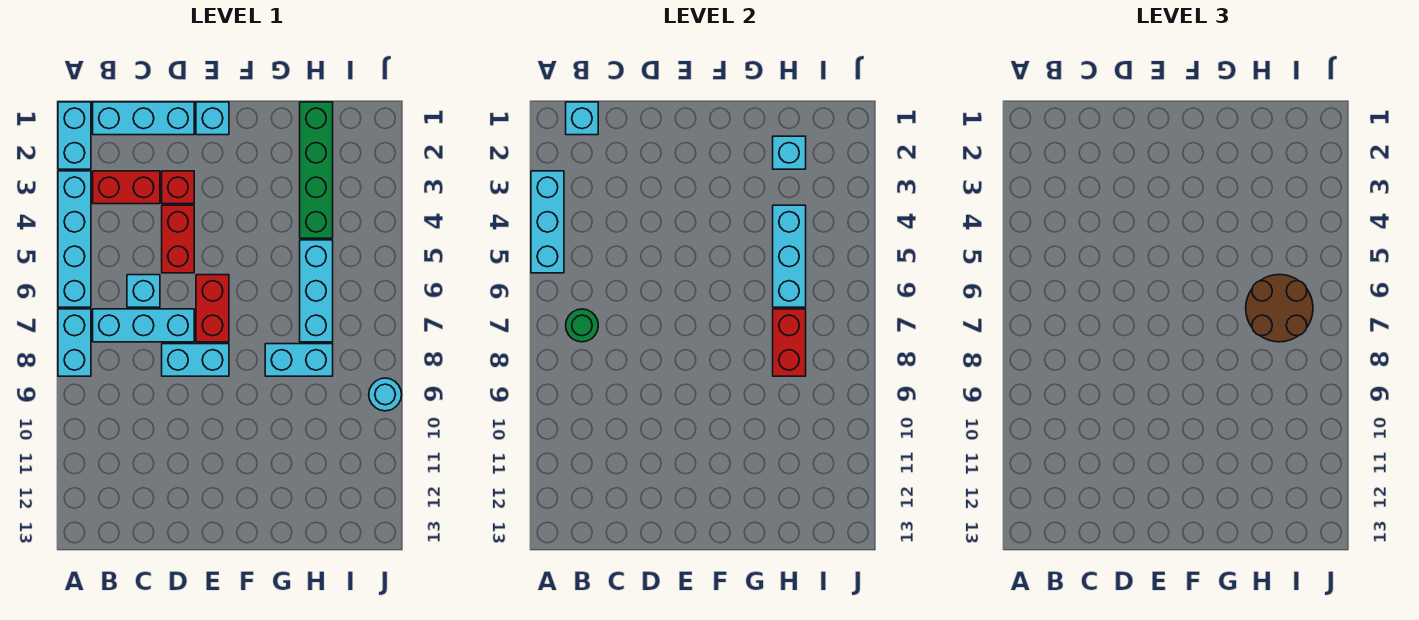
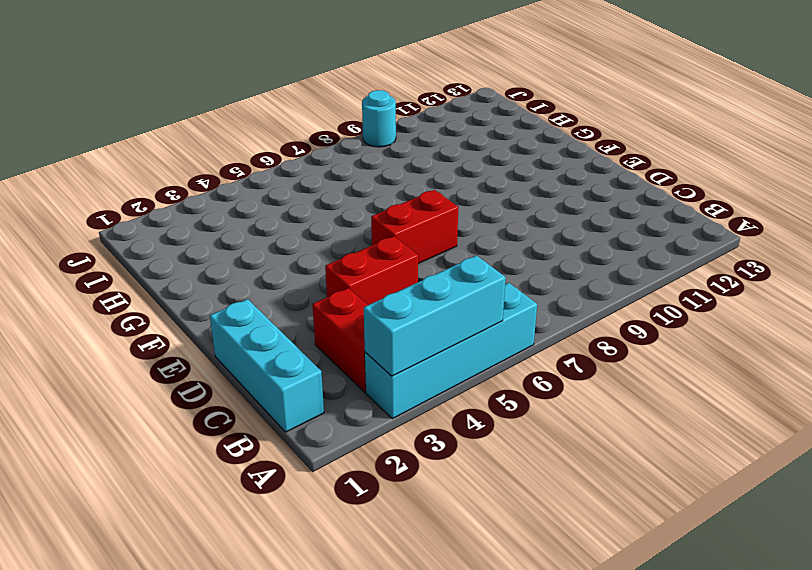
none -> cyan brick A1:A2 level 1
none -> cyan brick A7:A8 level 1
none -> cyan brick B7:D7 level 1

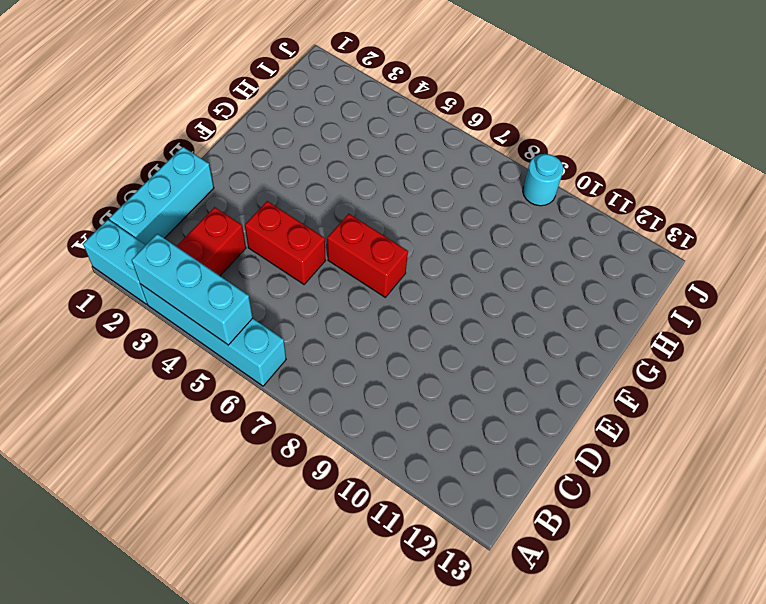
none -> cyan brick A7:A8 level 1
none -> cyan brick B7:D7 level 1
none -> cyan brick C6 level 1

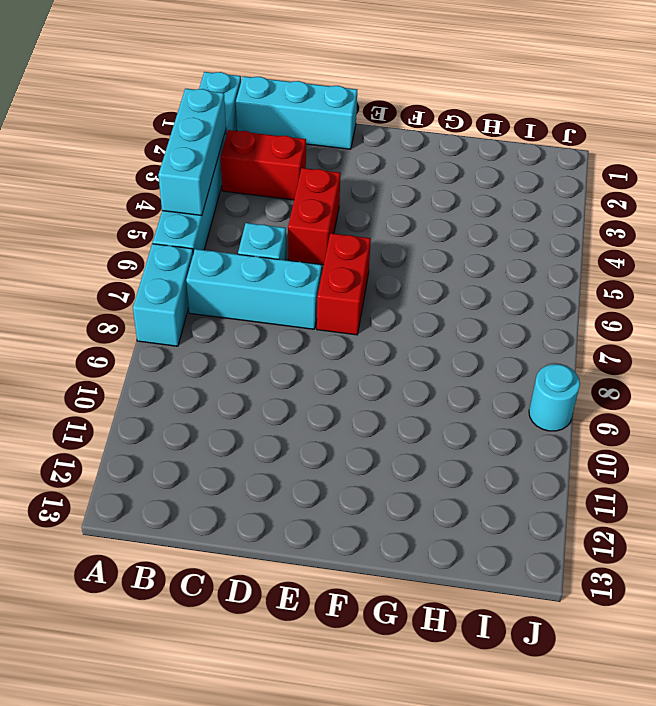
none -> red brick D3 level 1
none -> cyan brick D8:E8 level 1
none -> cyan brick E1 level 1

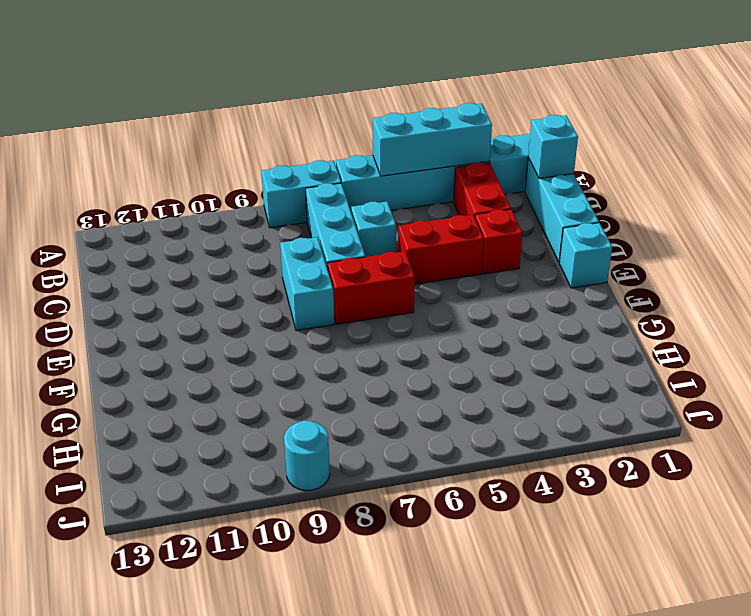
none -> cyan brick G8:H8 level 1
none -> green brick H1:H4 level 1
none -> cyan brick H5:H7 level 1

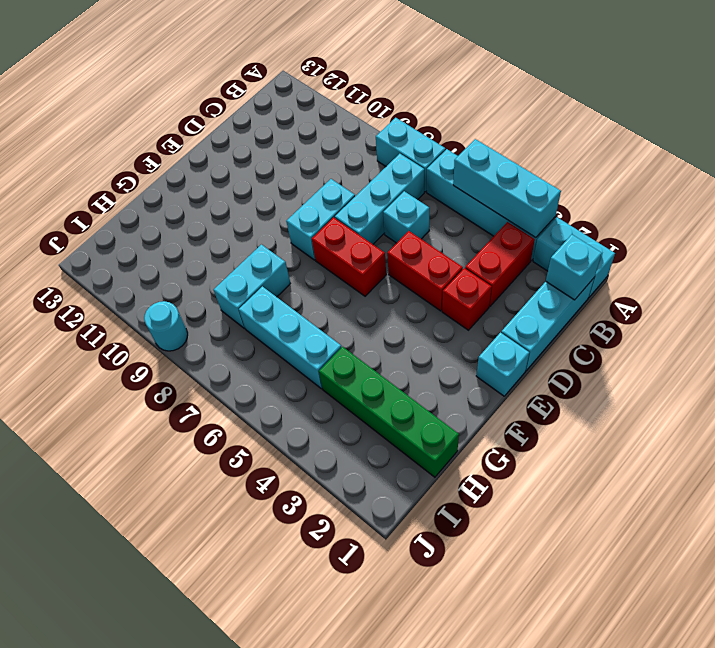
none -> green round brick B7 level 2
none -> cyan brick H2 level 2
none -> cyan brick H4:H6 level 2

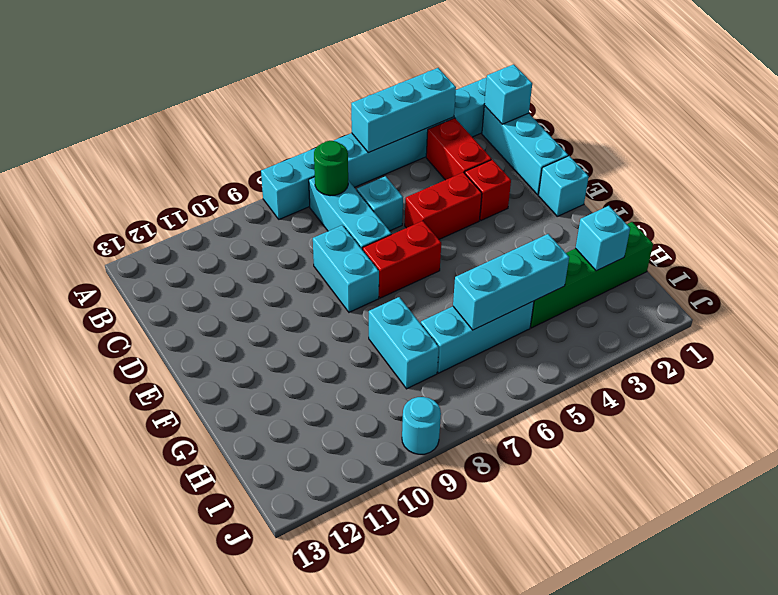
none -> red brick H7:H8 level 2
none -> brown round brick H6:I7 level 3

